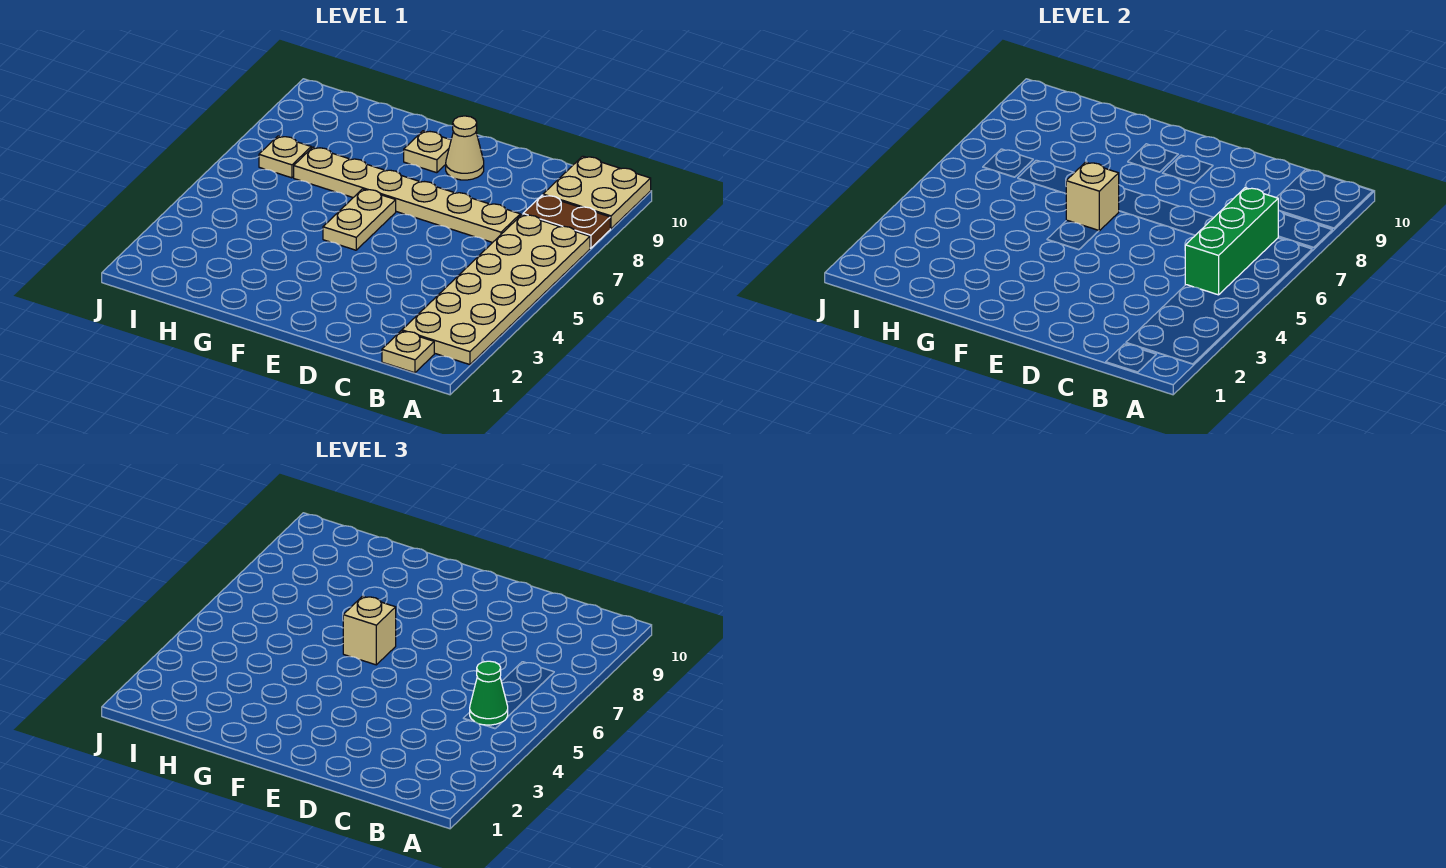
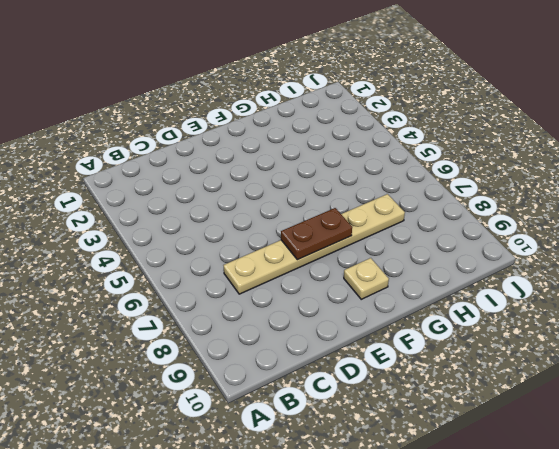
brown plate E7:F7 level 2 -> brown plate A8:B8 level 1
none -> tan plate A2:B7 level 1
none -> tan plate A9:B10 level 1
none -> tan plate B1 level 1

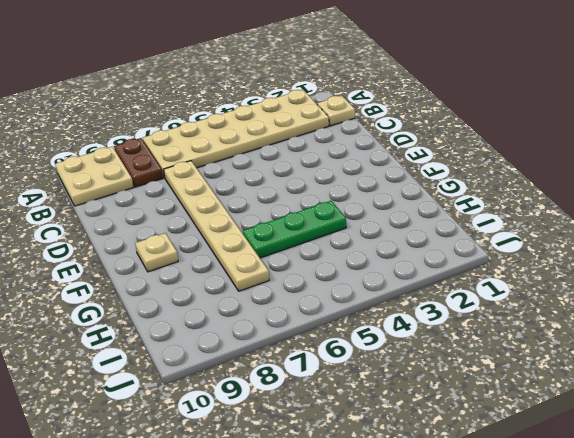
green plate G4:G6 level 1 -> none
none -> tan cone E9 level 1
none -> tan plate F5:F6 level 1
none -> tan plate I7 level 1

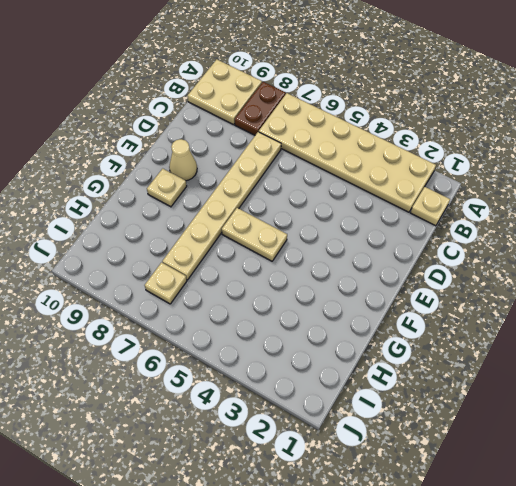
none -> green brick B5:B7 level 2
none -> tan brick F6 level 2
none -> green cone B5 level 3

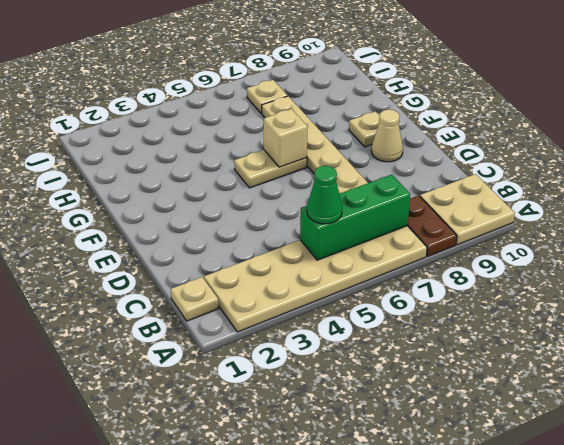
none -> tan brick F6 level 3

